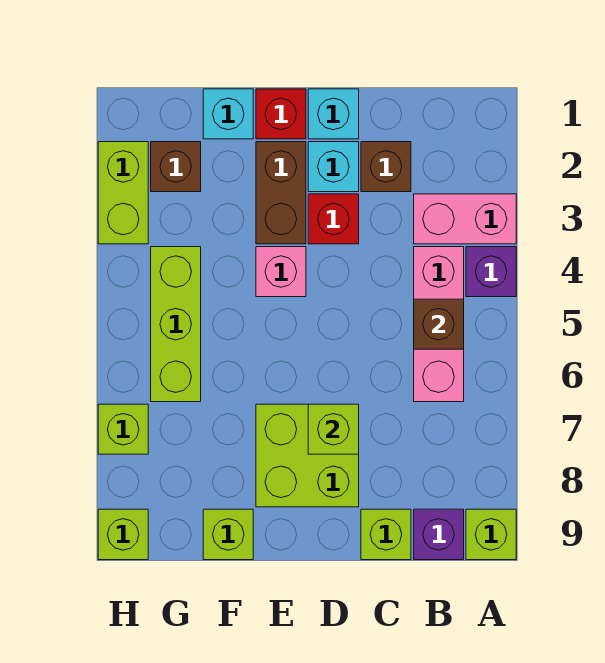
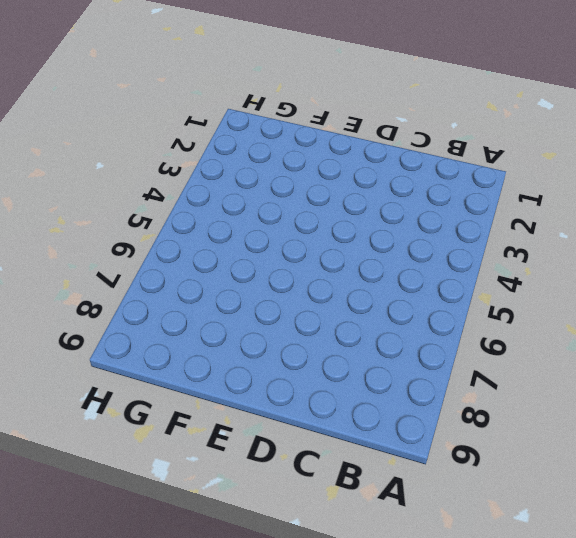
none -> pink brick A3:B3 level 1
none -> purple brick A4 level 1
none -> lime brick A9 level 1

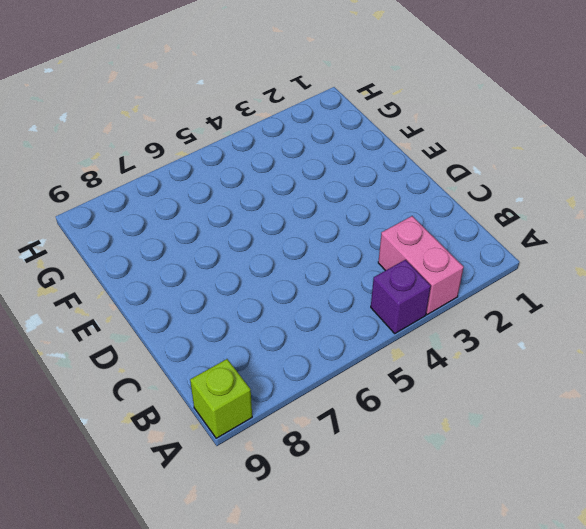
none -> pink brick B4:B6 level 1
none -> purple brick B9 level 1
none -> brown brick C2 level 1

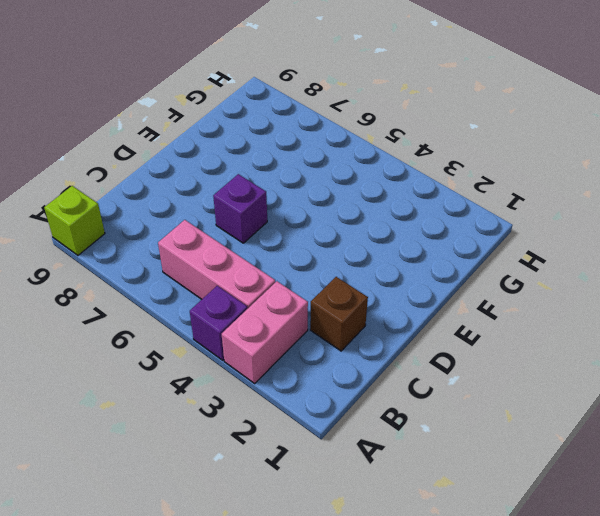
purple brick D6 level 1 -> purple brick B9 level 1
none -> lime brick C9 level 1
none -> cyan brick D1 level 1
none -> cyan brick D2 level 1

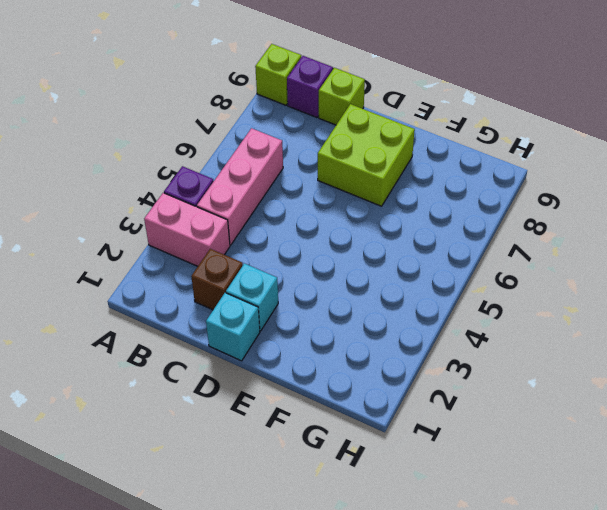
none -> red brick D3 level 1
none -> red brick E1 level 1
none -> brown brick E2:E3 level 1

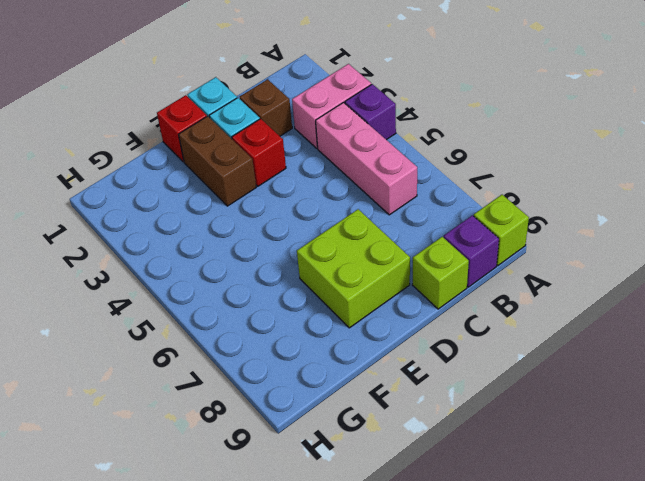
none -> pink brick E4 level 1
none -> cyan brick F1 level 1
none -> lime brick F9 level 1

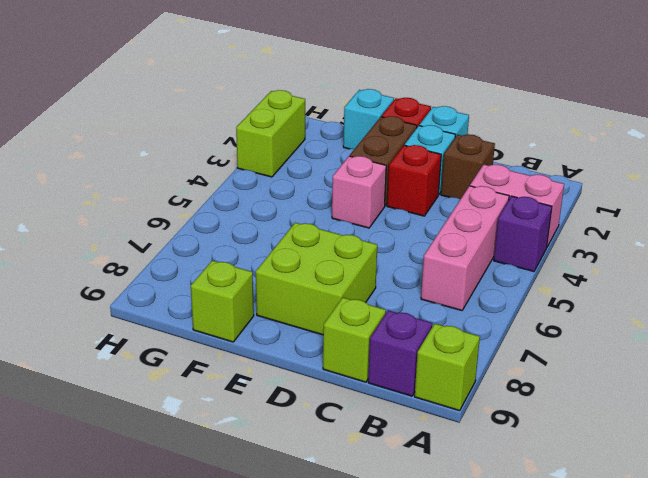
none -> brown brick G2 level 1
none -> lime brick G4:G6 level 1
none -> lime brick H7 level 1

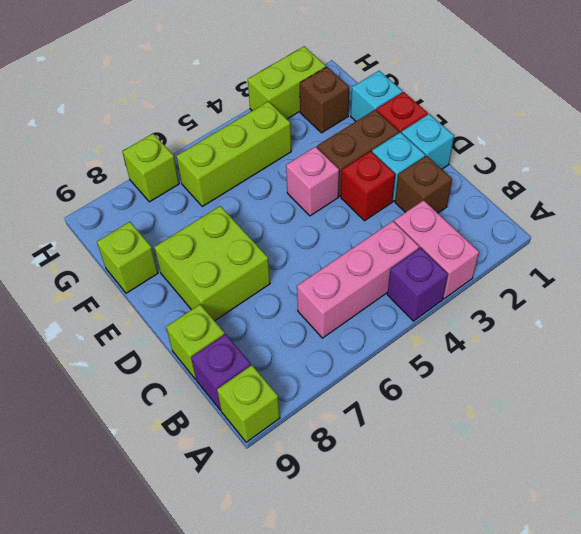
none -> lime brick H9 level 1
none -> brown brick B5 level 2
none -> lime brick D7 level 2

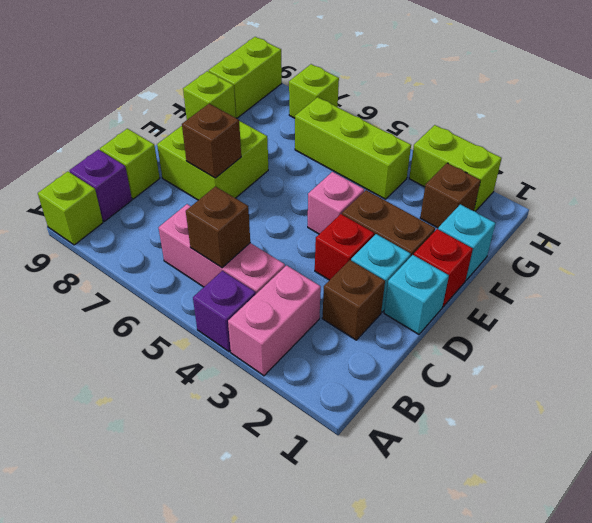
brown brick D7 level 2 -> lime brick D7 level 2
lime brick G9:H9 level 1 -> lime brick H9 level 1

